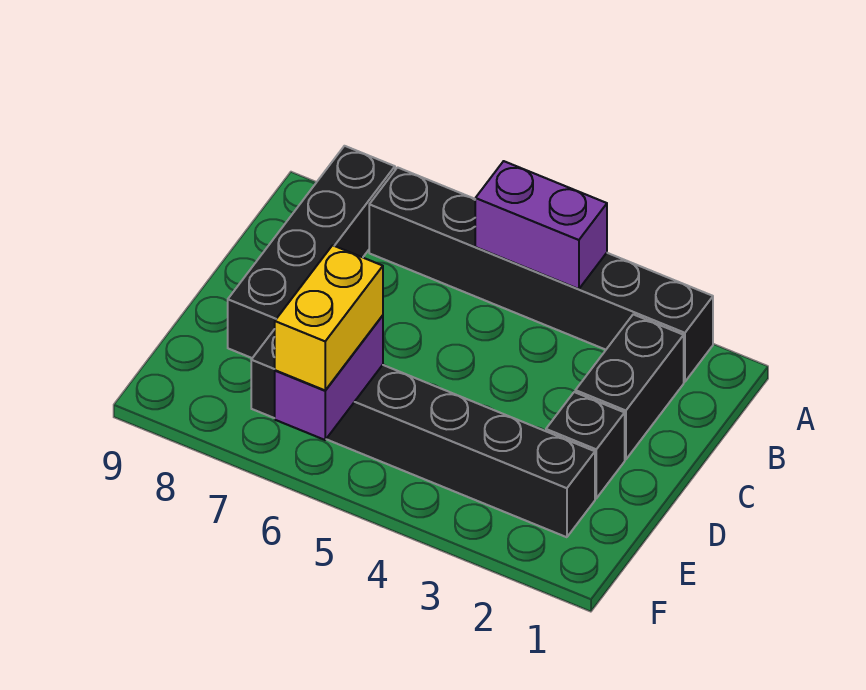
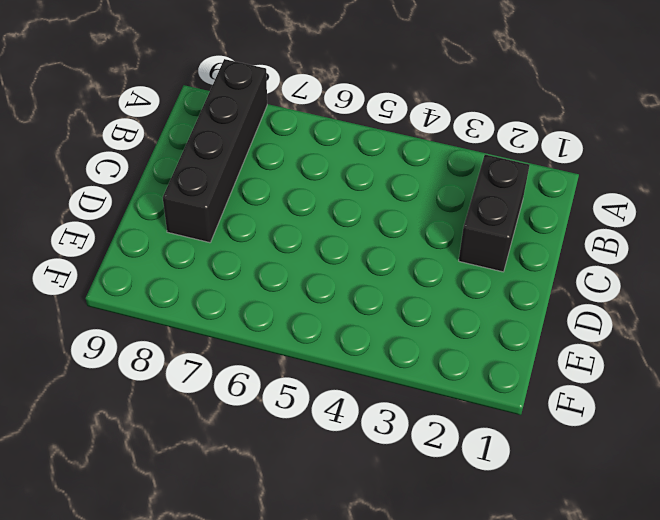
none -> black brick A2:A7 level 1
none -> black brick D2 level 1

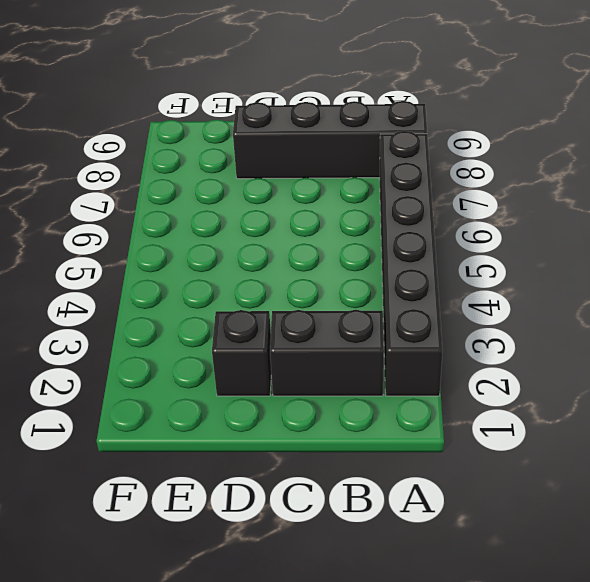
none -> black brick E2:E7 level 1
none -> purple brick A4:A5 level 2

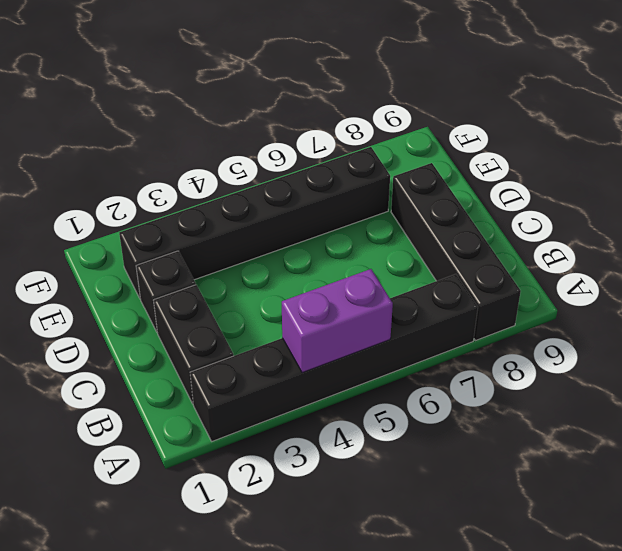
none -> purple brick E6:F6 level 2
none -> yellow brick E6:F6 level 3

